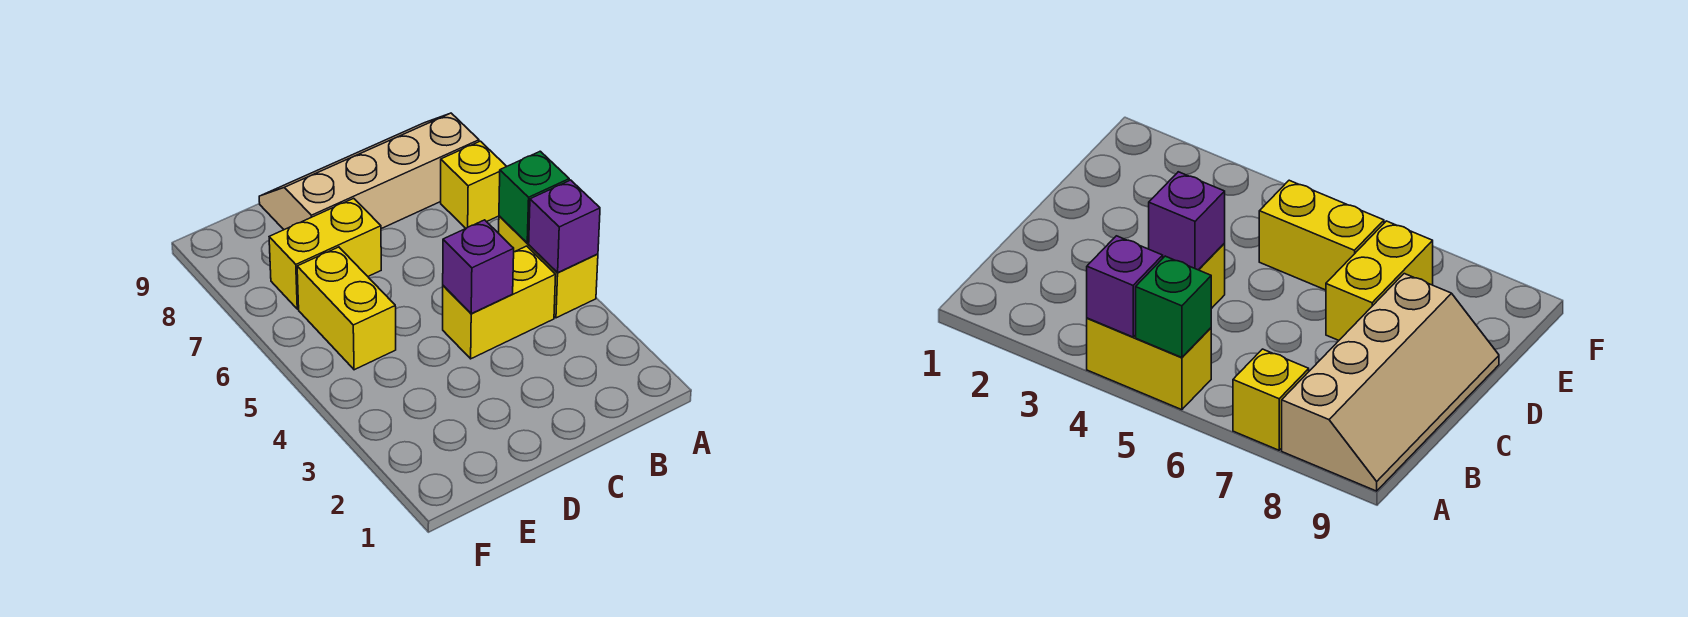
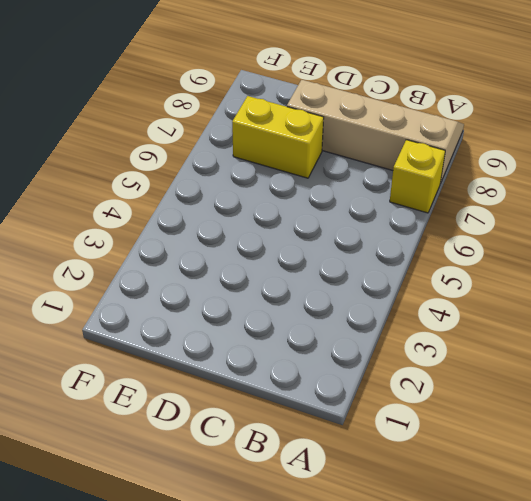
none -> yellow brick A4:A5 level 1
none -> yellow brick B4:C4 level 1

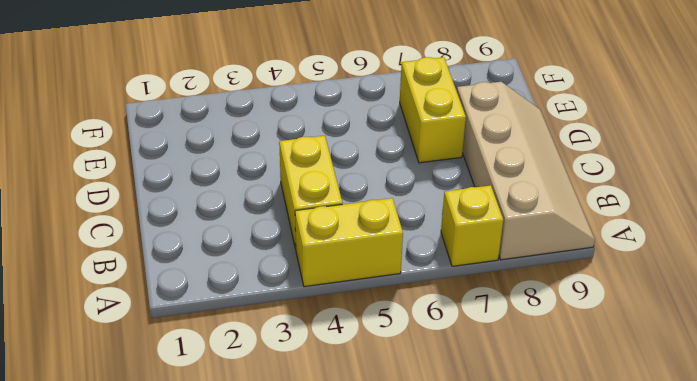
none -> yellow brick E5:E6 level 1
none -> purple brick A4 level 2

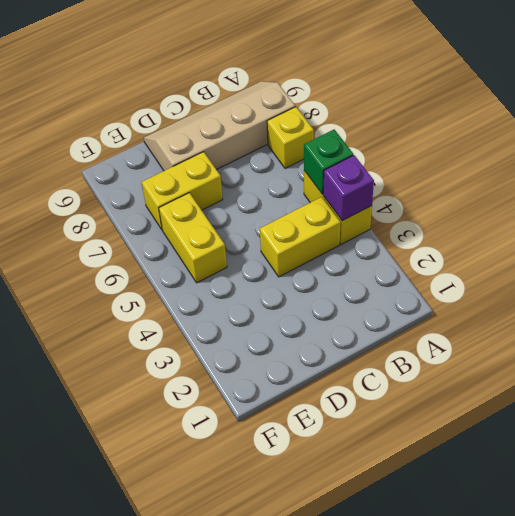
none -> purple brick C4 level 2

